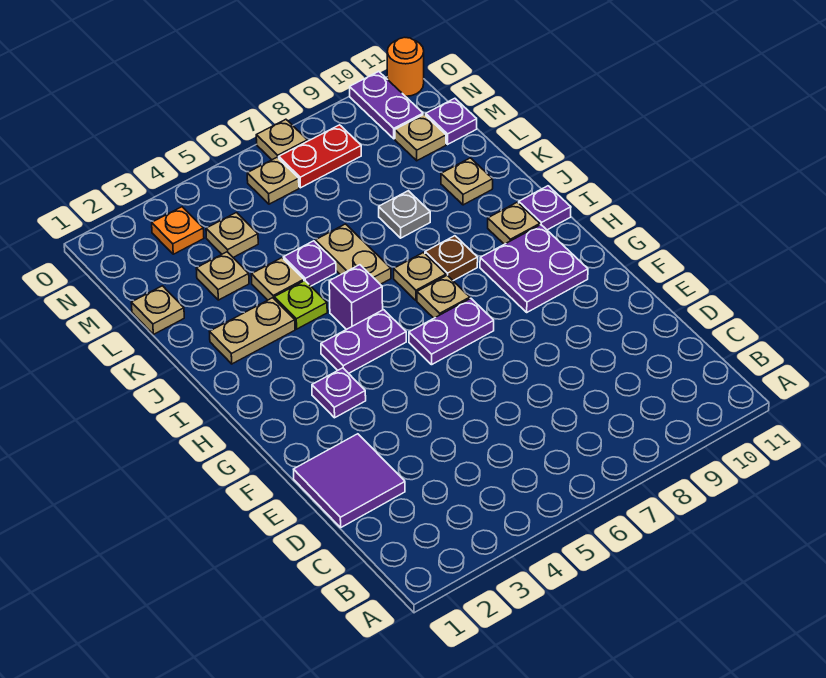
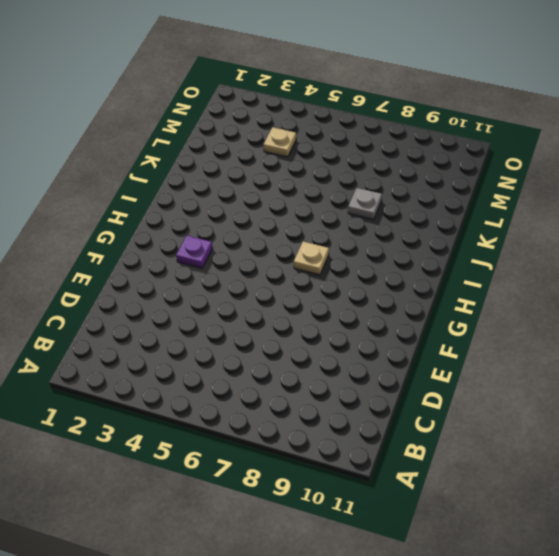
none -> purple tile D1:E2 level 1
none -> purple plate G6:G7 level 1
none -> purple plate G9:H10 level 1

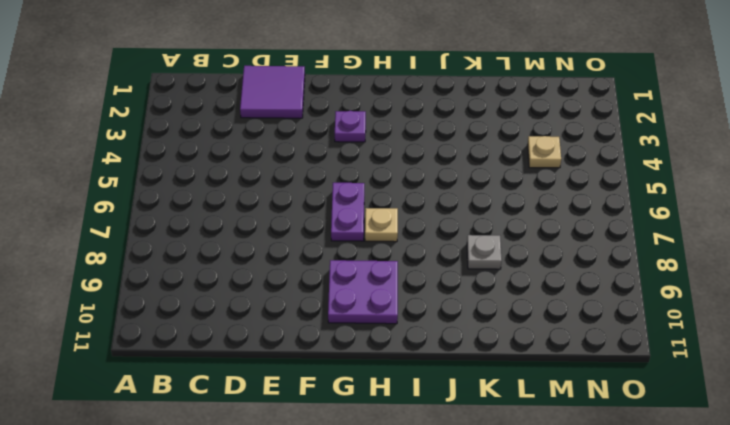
none -> purple plate H4:H5 level 1
none -> purple brick I5 level 1
none -> tan plate I7 level 1

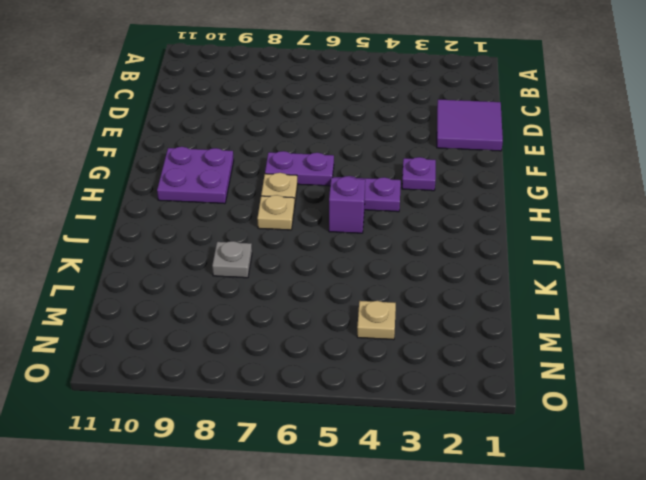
none -> brown plate I8 level 1
none -> tan plate I10 level 1
none -> purple plate I11 level 1

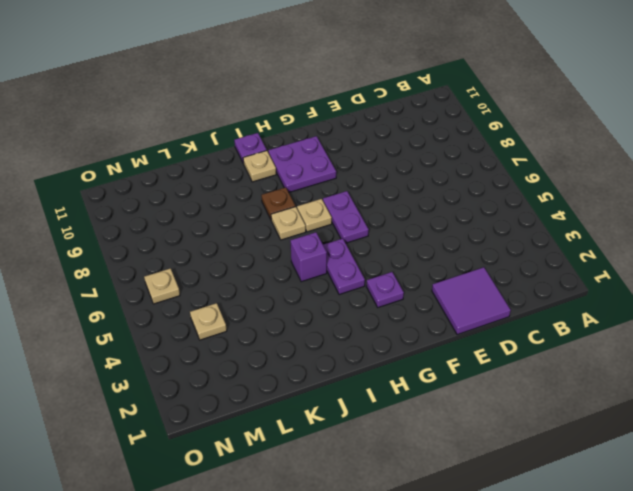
none -> tan plate J2:J3 level 1
none -> lime plate J4 level 1
none -> tan plate J6:K6 level 1

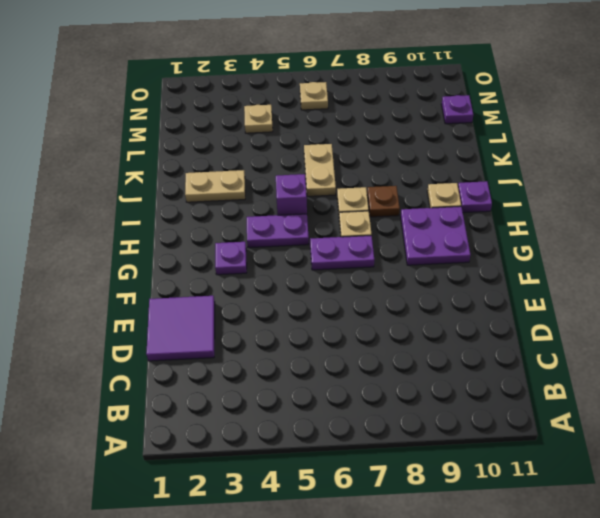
none -> lime plate J4 level 1
none -> tan plate K4 level 1
none -> purple plate K5 level 1

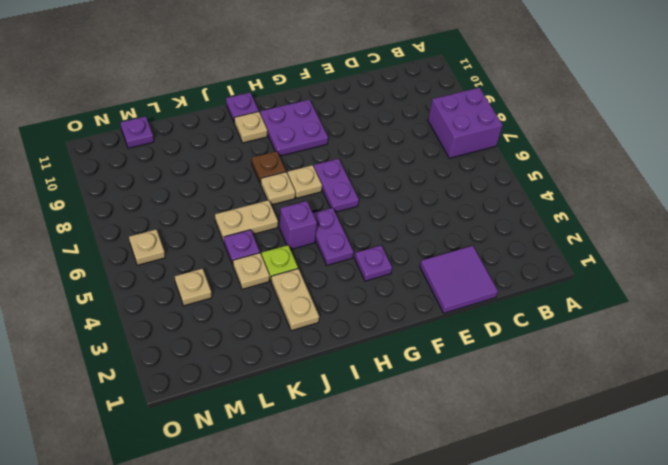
purple brick A7:B8 level 1 -> none
none -> grey plate K8 level 1
none -> tan plate K10 level 1
none -> tan plate L1 level 1

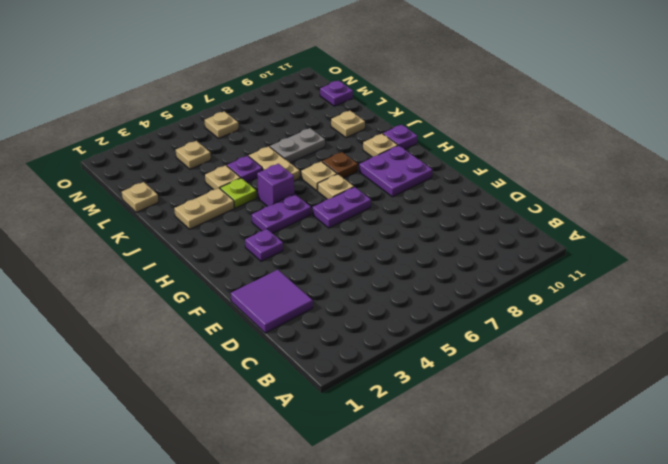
grey plate K7:K8 level 1 -> grey plate K8 level 1
none -> tan plate L3 level 1
none -> tan plate M10 level 1
none -> orange plate N3 level 1

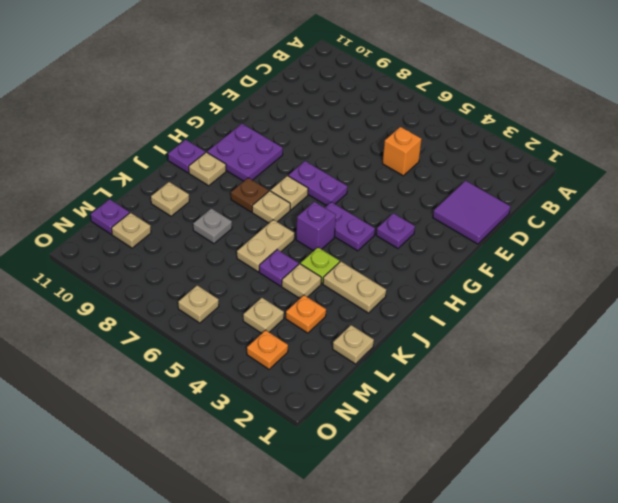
orange brick D5 level 1 -> none
orange plate L3 level 1 -> tan plate L3 level 1
none -> red plate N7:N8 level 1
none -> purple plate N10:O10 level 1
none -> tan plate O7 level 1

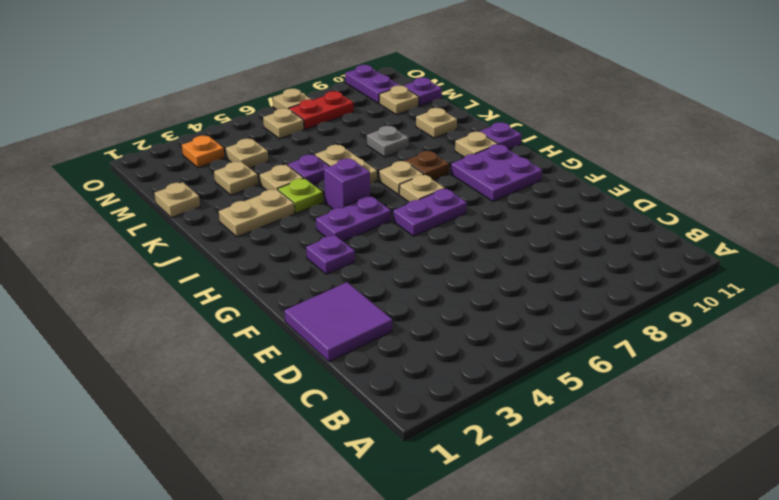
none -> orange round brick O11 level 1

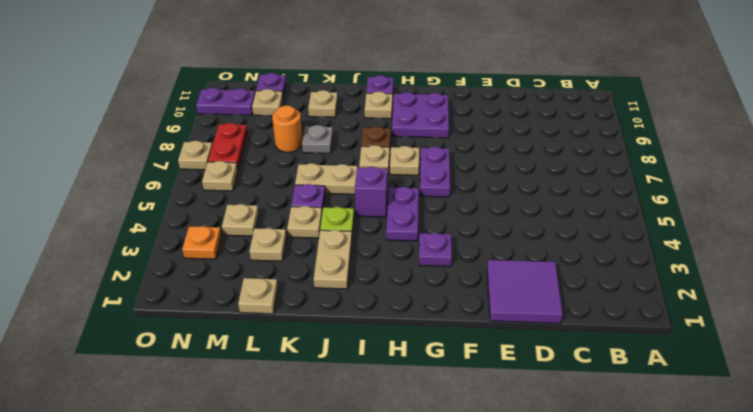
orange round brick L8 level 1 -> orange round brick O11 level 1

